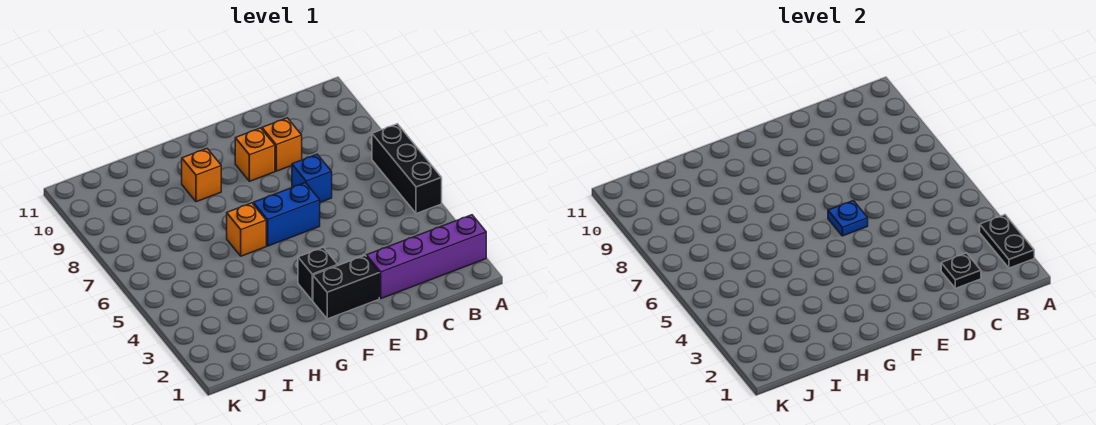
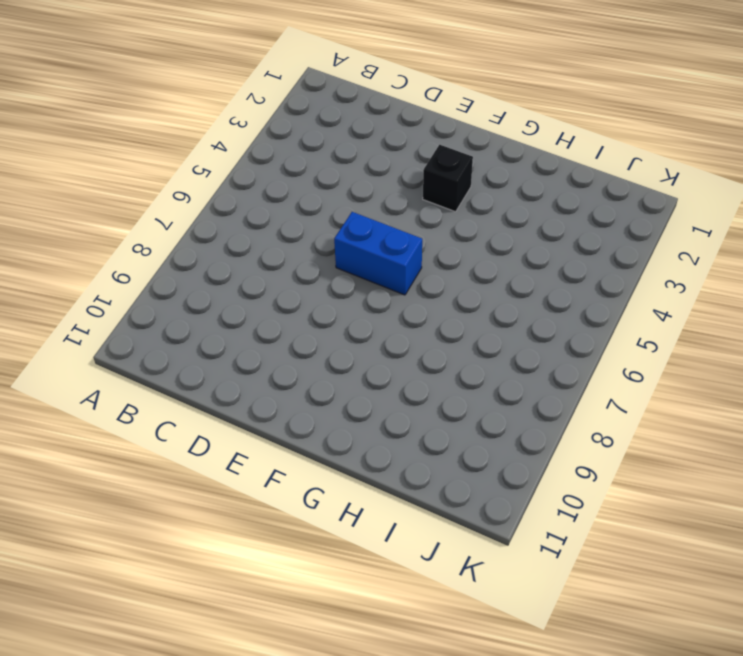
none -> purple brick A2:D2 level 1
none -> black brick A5:A7 level 1
none -> blue brick D7 level 1

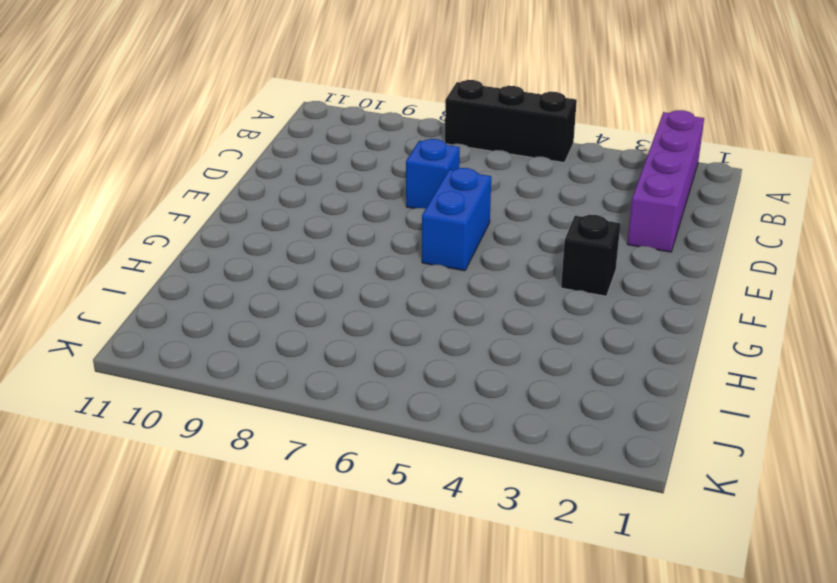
none -> orange brick D9 level 1
none -> black brick E2:F2 level 1
none -> orange brick E9 level 1

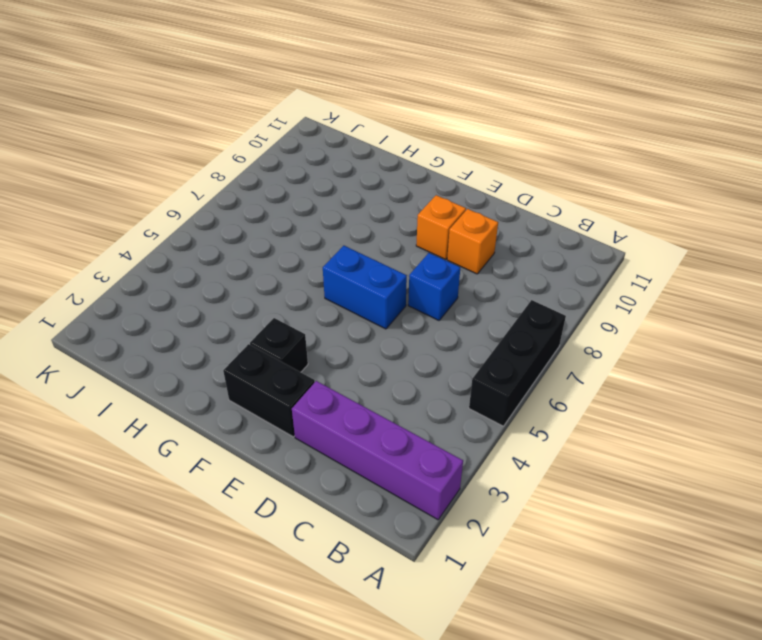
none -> orange brick G6 level 1
none -> orange brick G9 level 1
none -> black plate A2:A3 level 2

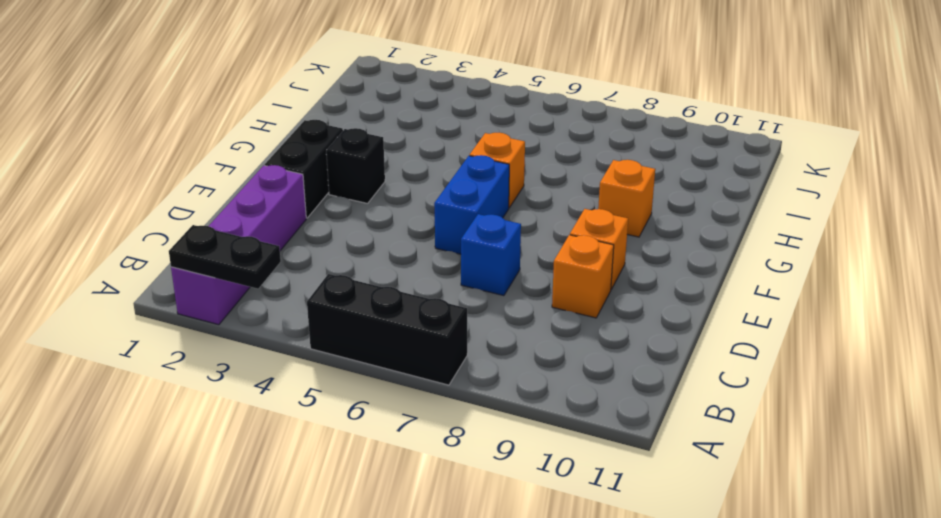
none -> black plate C2 level 2
none -> blue plate E6 level 2

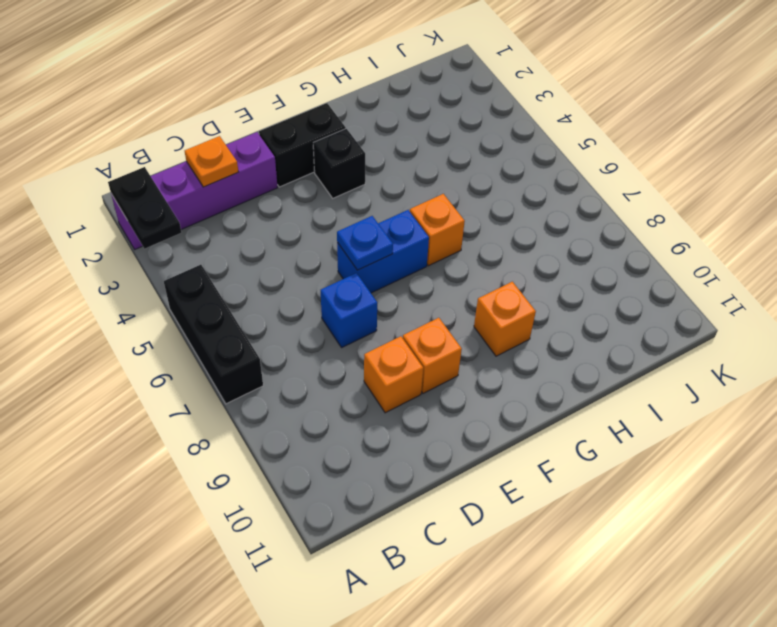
orange plate C2 level 2 -> black plate C2 level 2

